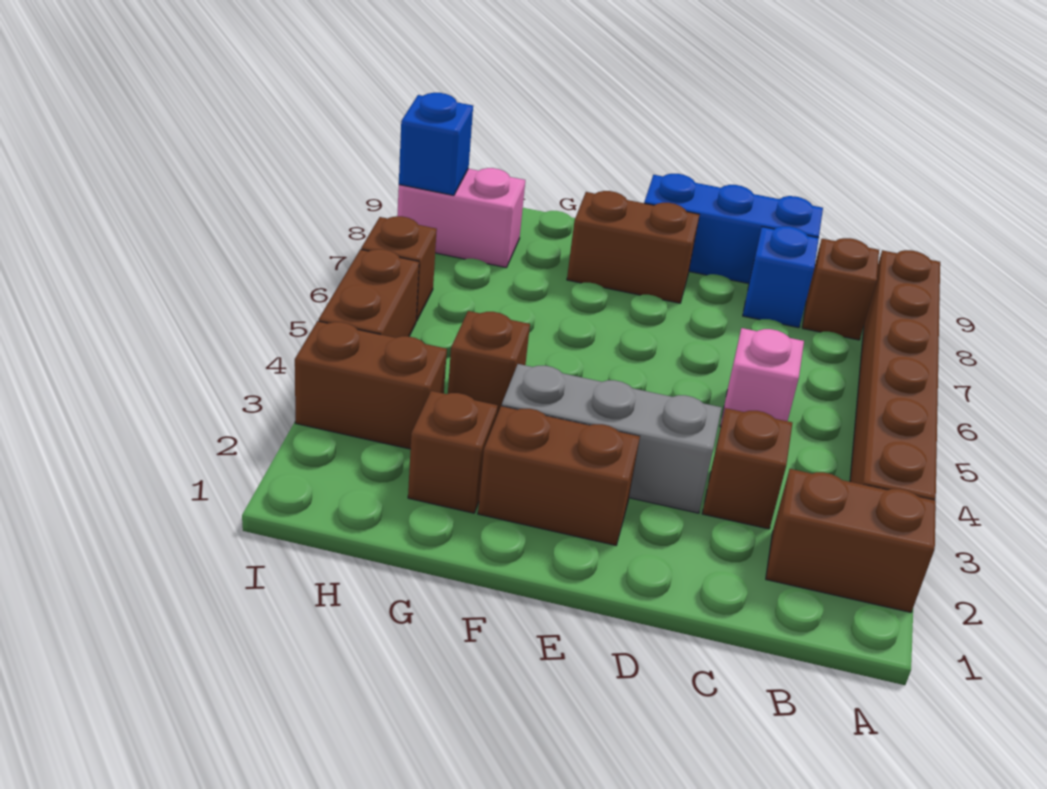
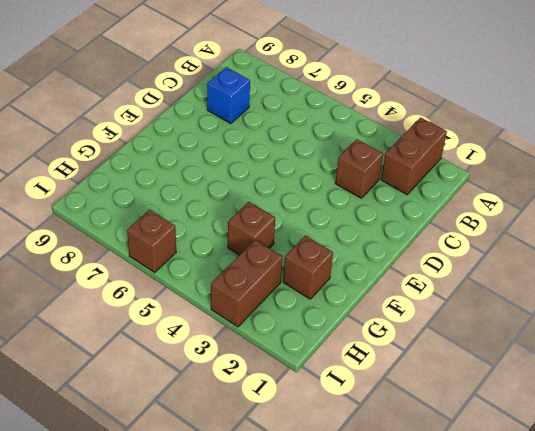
none -> brown brick A3:A8 level 1
none -> brown brick B8 level 1
none -> pink brick C5 level 1

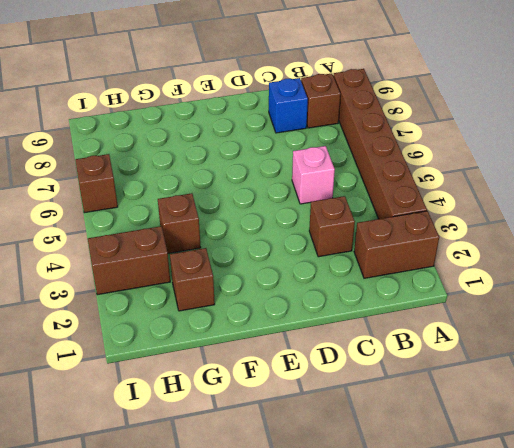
none -> blue brick C9:E9 level 1
none -> grey brick D3:F3 level 1
none -> brown brick E2:F2 level 1

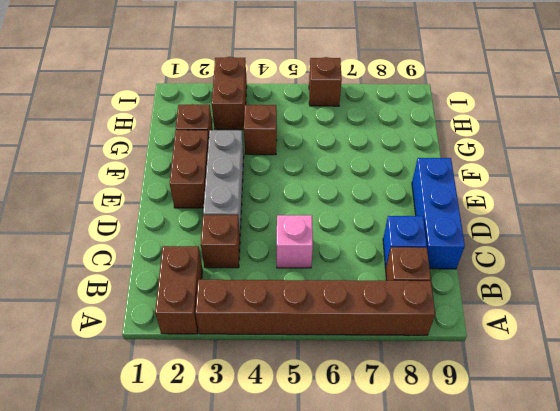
none -> brown brick E8:F8 level 1
none -> pink brick H8:I8 level 1
none -> brown brick I4:I5 level 1

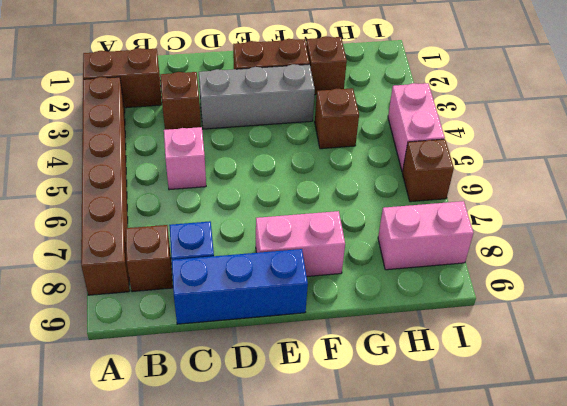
pink brick E8:F8 level 1 -> brown brick E8:F8 level 1
pink brick I4:I5 level 1 -> brown brick I4:I5 level 1
none -> brown brick H3:I3 level 1
none -> blue brick I8 level 2

